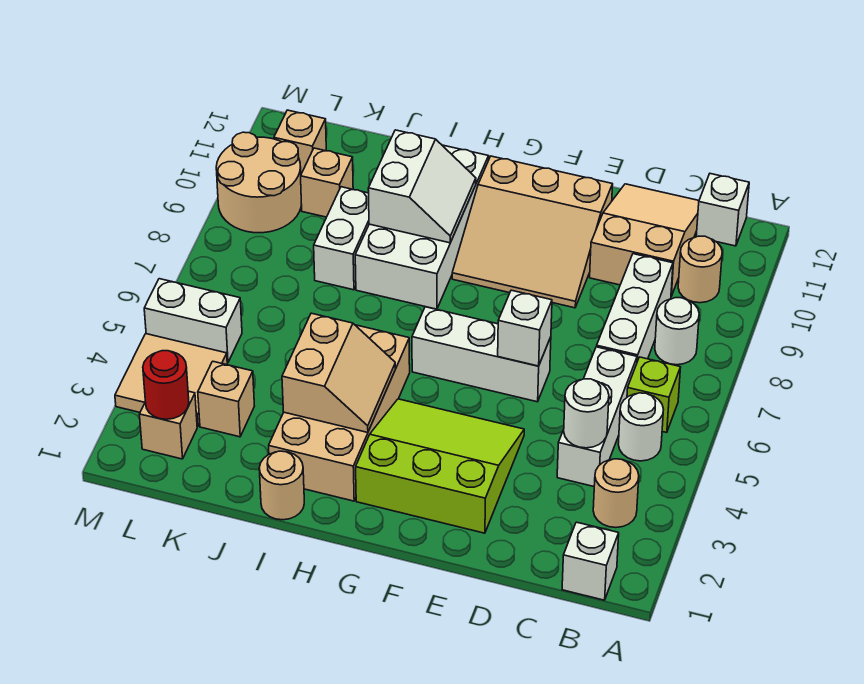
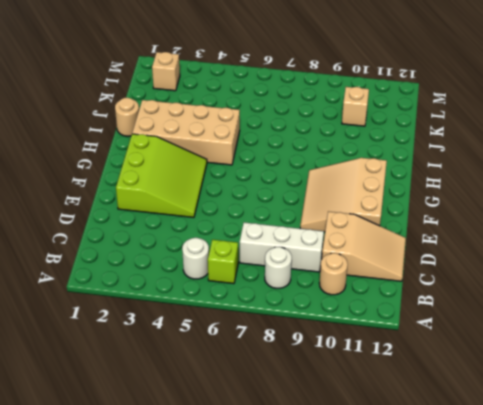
none -> white brick B1 level 1
none -> tan round brick B3 level 1
none -> white brick B12 level 1

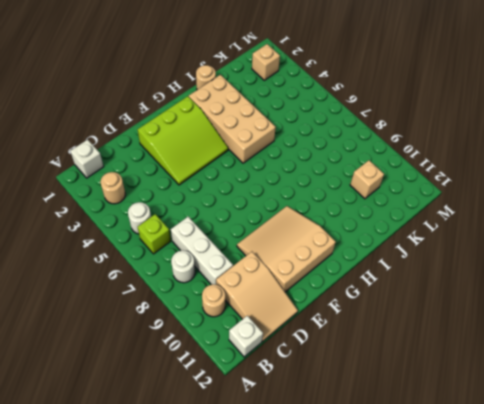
none -> white brick C4:C6 level 1
none -> white brick E6:G6 level 1
none -> white brick H8:I11 level 1

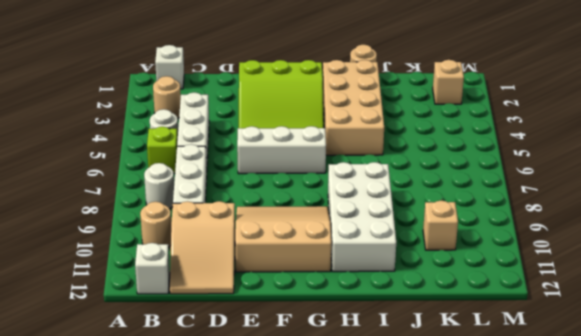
none -> white brick J8:J9 level 1
none -> tan brick K3 level 1
none -> tan tile L3:M4 level 1

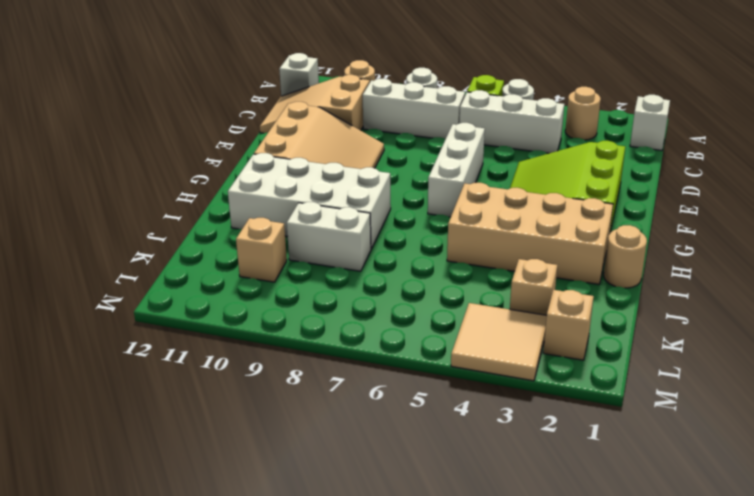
none -> white brick L5:M5 level 1
none -> tan round brick L9:M10 level 1
none -> tan brick L11 level 1

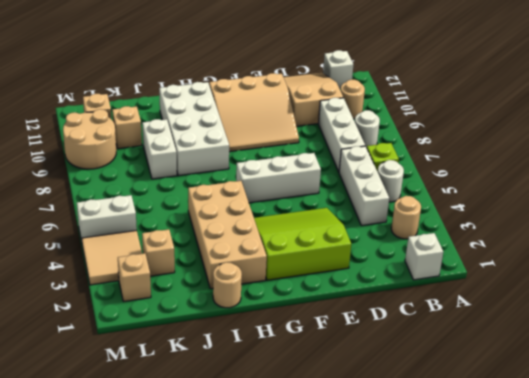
none -> white round brick C4 level 2
none -> white brick E6 level 2
none -> tan slope H3:I4 level 2 top I

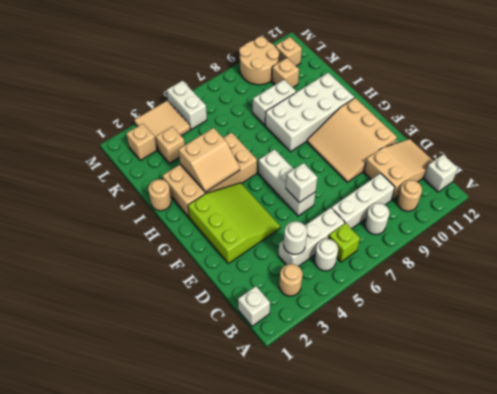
none -> white slope H9:I10 level 2 top I
none -> red round brick L2 level 2

